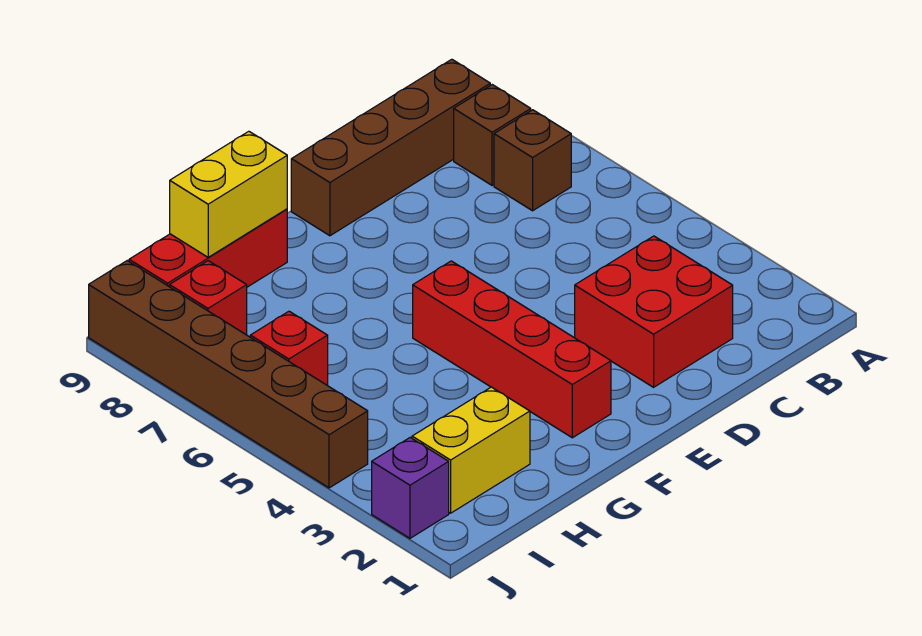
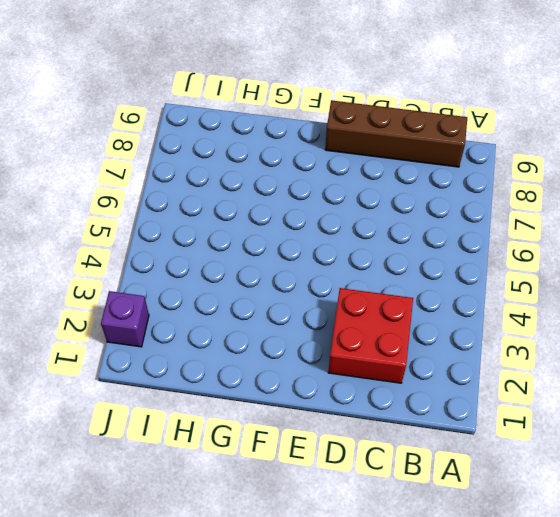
none -> brown brick B7 level 1
none -> brown brick B8 level 1
none -> red brick F2:F5 level 1

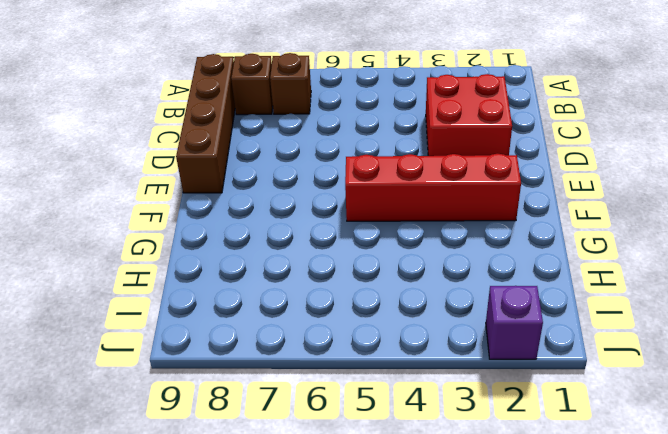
none -> red brick G9:I9 level 1
none -> yellow brick H2:I2 level 1
none -> red brick I6 level 1

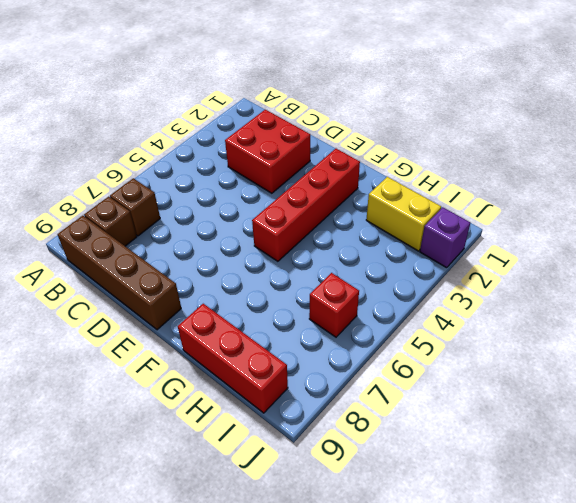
none -> red brick I8 level 1
none -> brown brick J4:J9 level 1
none -> yellow brick G9:H9 level 2

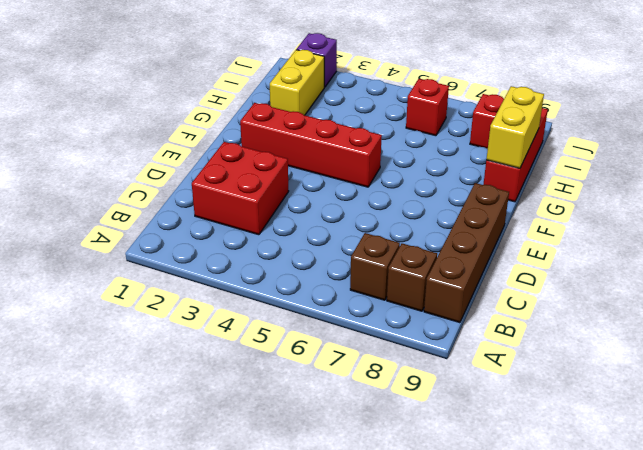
none -> brown brick J4:J9 level 1

